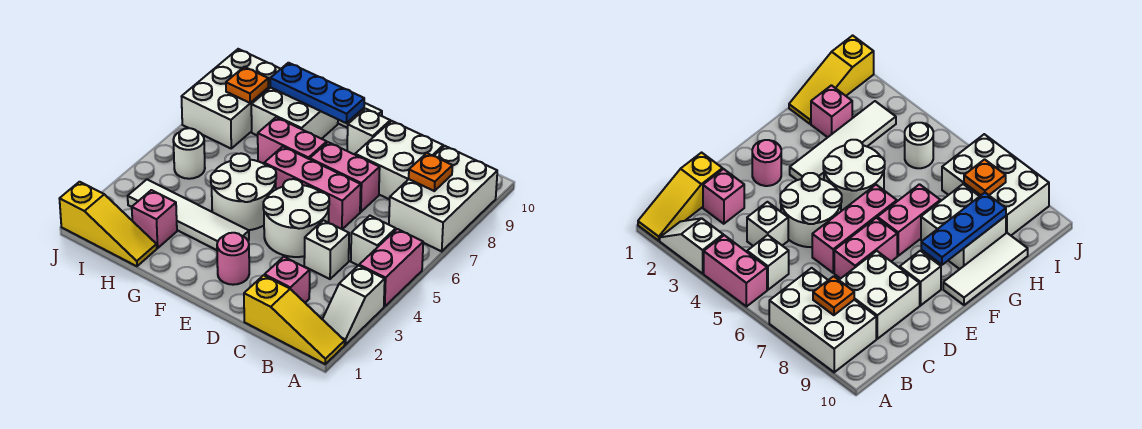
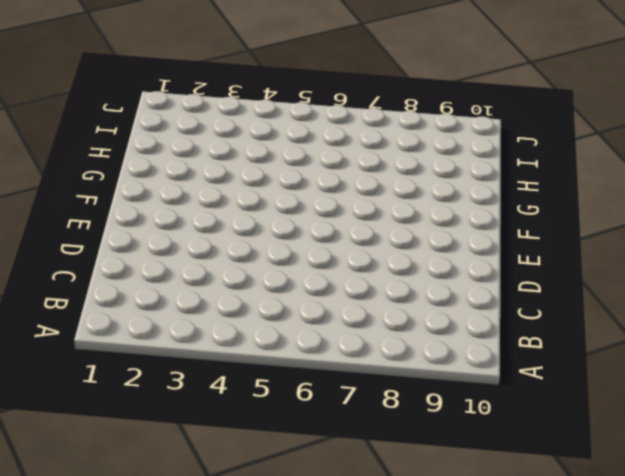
none -> yellow slope A1:C1 level 1 top C
none -> white slope A2:A3 level 1 top 3
none -> pink brick A4:A5 level 1

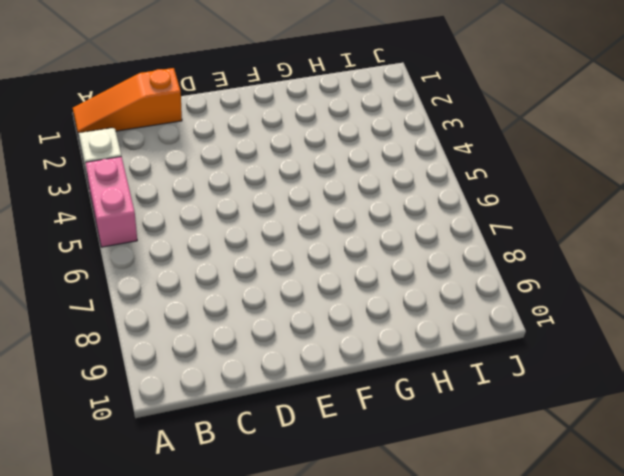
orange slope A1:C1 level 1 top C -> yellow slope A1:C1 level 1 top C
none -> white brick A7:B9 level 1
none -> white brick B5 level 1
none -> pink brick C2 level 1

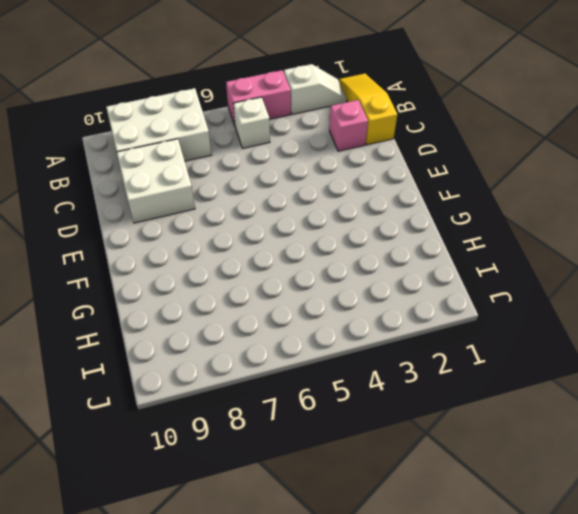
none -> white brick C4 level 1
none -> white round brick D4:E5 level 1
none -> pink brick D6:F6 level 1

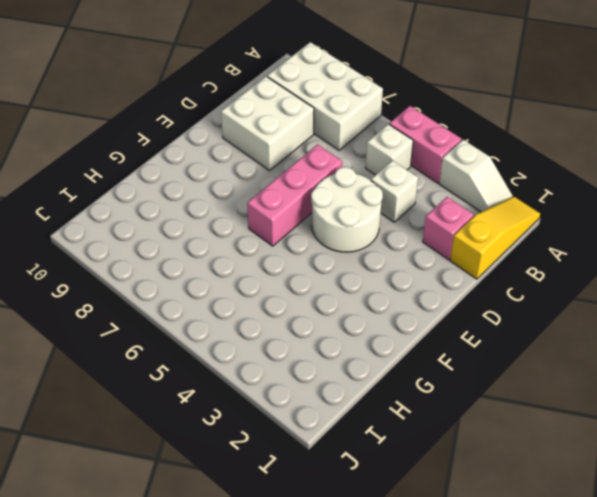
none -> pink brick D7:E7 level 1
none -> pink round brick E2 level 1
none -> white brick E9 level 1

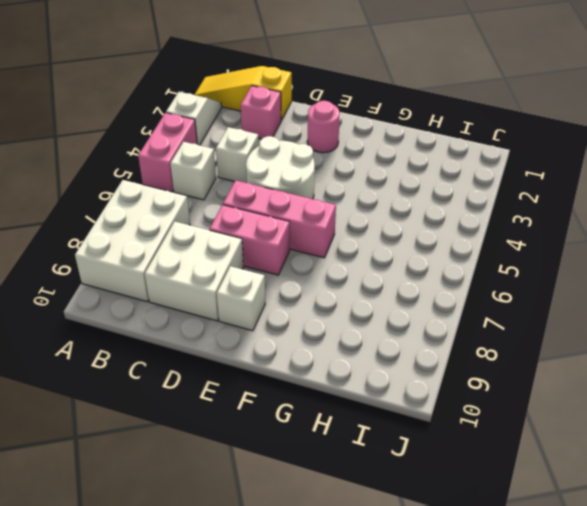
none -> white tile F3:I3 level 1
none -> white round brick F4:G5 level 1
none -> pink brick F7:G7 level 1

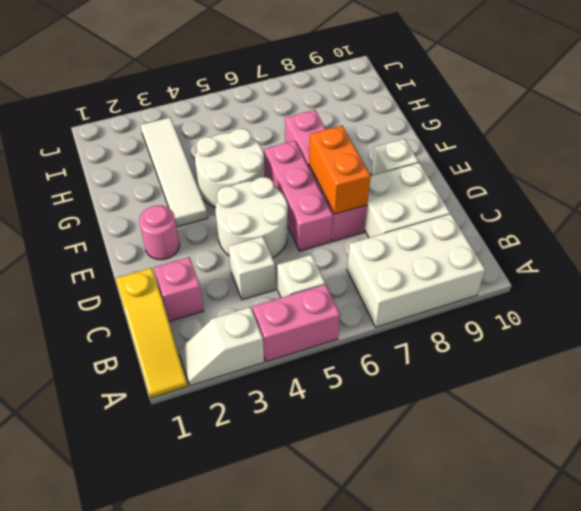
orange brick D7:E7 level 2 -> none
none -> white tile F10:H10 level 1
none -> white brick G8:H9 level 1
none -> yellow slope H1:J1 level 1 top J

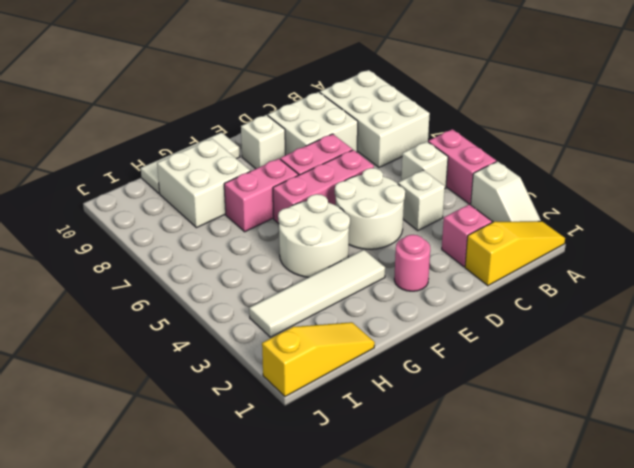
none -> pink brick H2 level 1
none -> white round brick I5 level 1
none -> white brick I7:J9 level 1

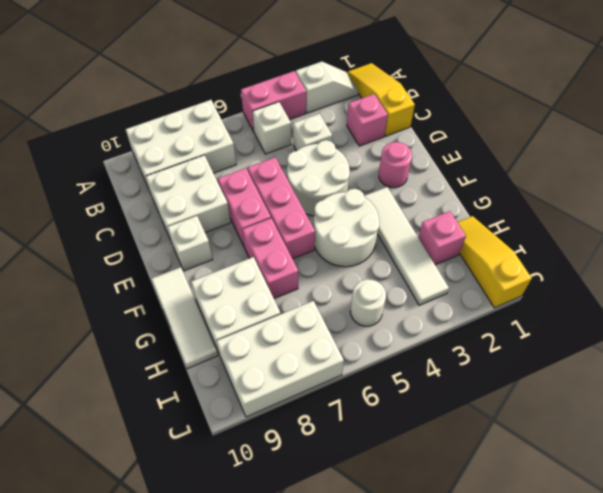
none -> orange plate B8 level 2
none -> blue plate F9:H9 level 2
none -> orange plate I8 level 2

